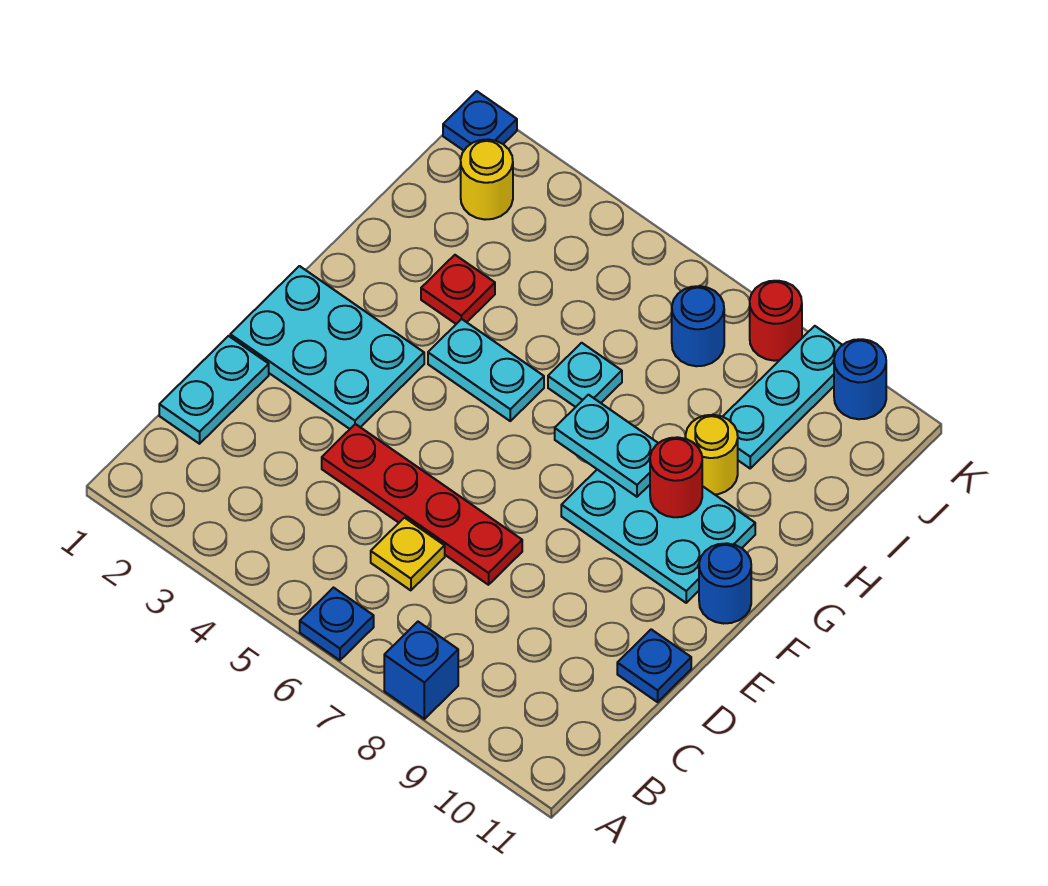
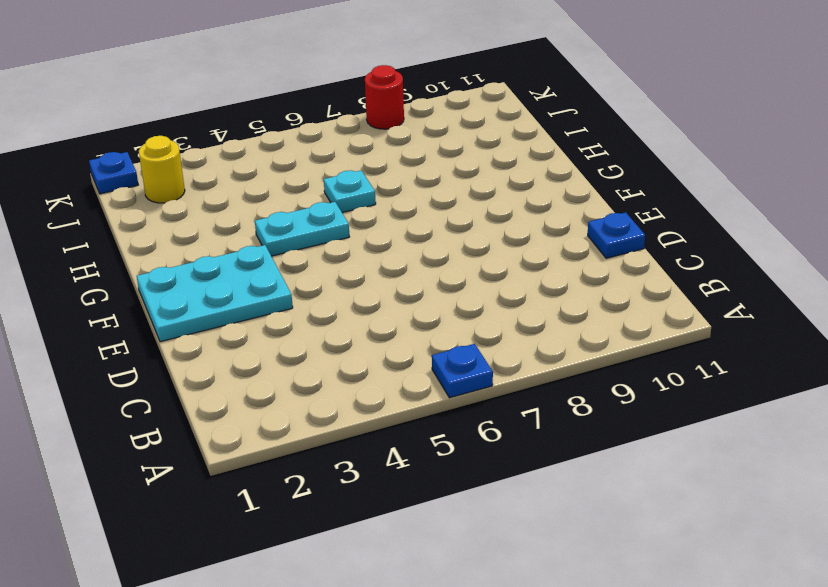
none -> blue brick A8 level 1
none -> cyan plate C1:D1 level 1
none -> yellow plate C6 level 1

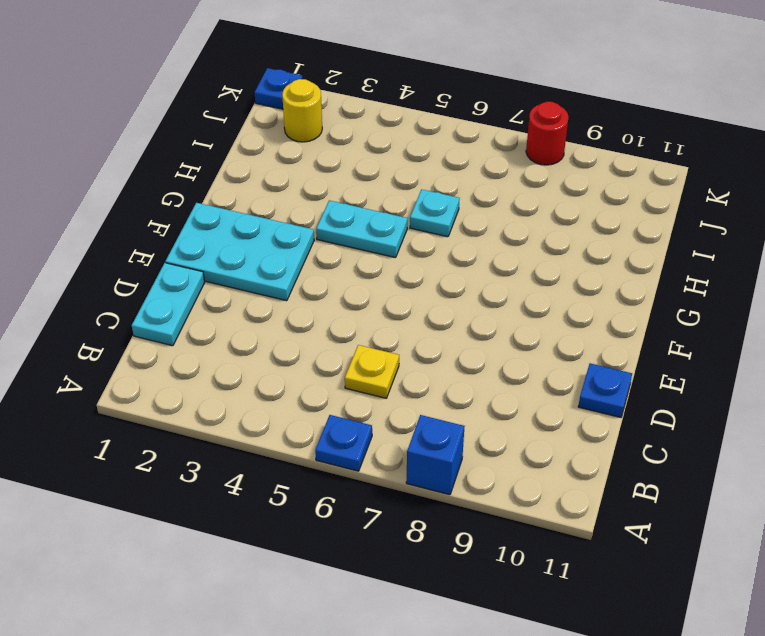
none -> red plate D4:D7 level 1
none -> cyan plate F8:G10 level 1
none -> blue round brick F11 level 1

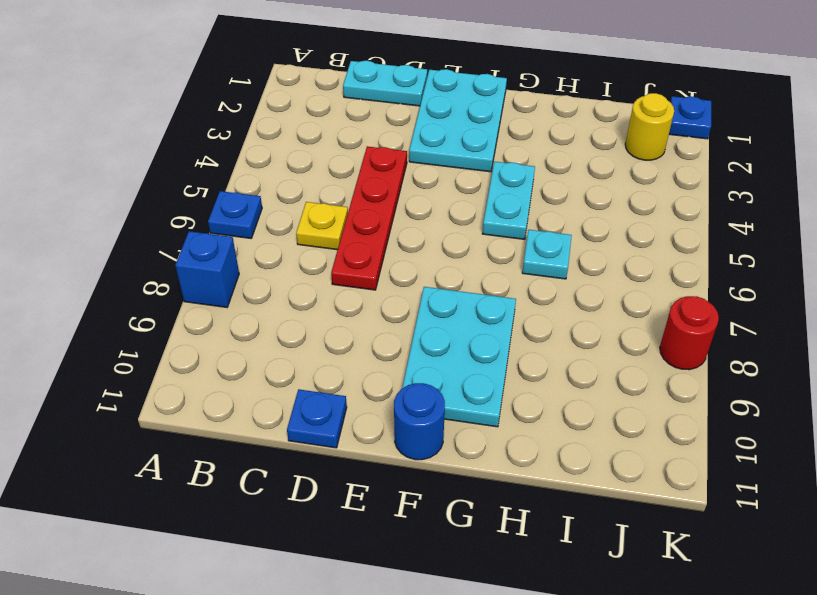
none -> red plate H3 level 1
none -> yellow round brick H9 level 1
none -> cyan plate I9:K9 level 1

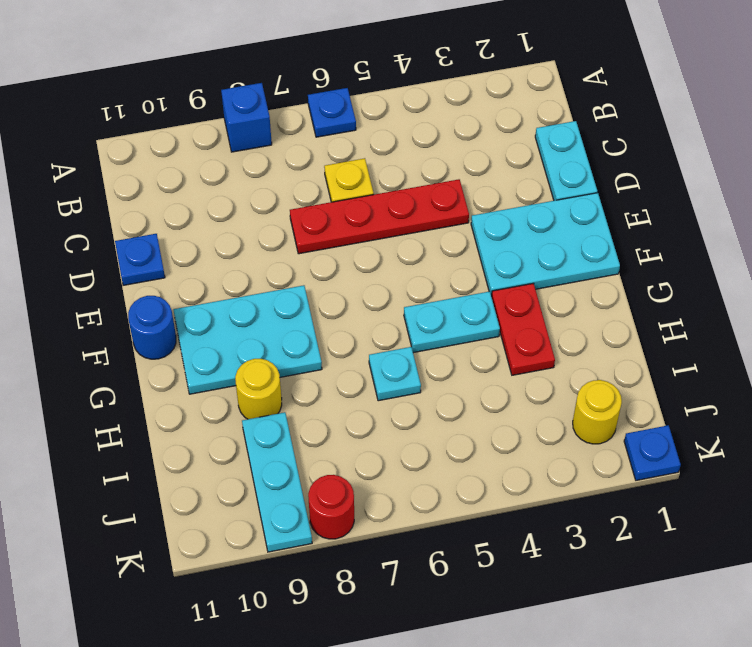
red plate G3:H3 level 1 -> red plate H3 level 1
none -> blue round brick J7 level 1
none -> blue round brick K10 level 1
none -> cyan plate G7:G8 level 2

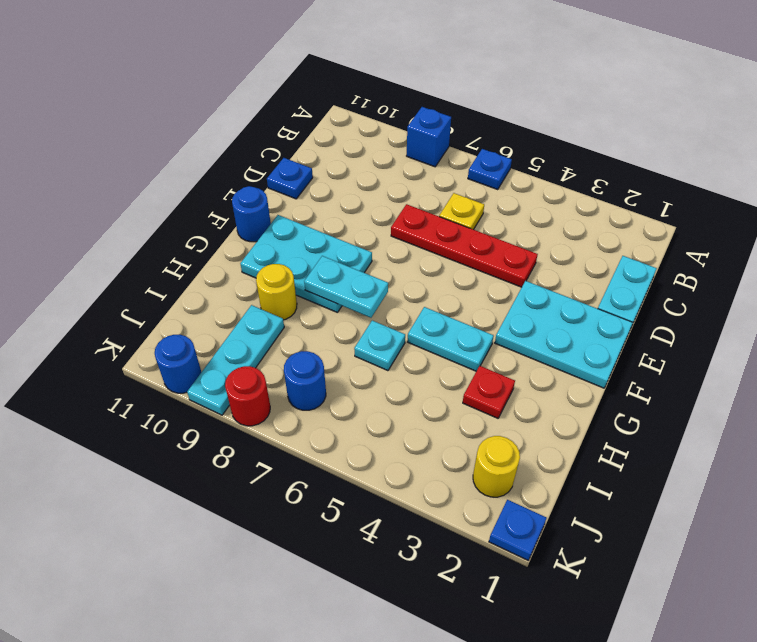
none -> red round brick G9 level 2

